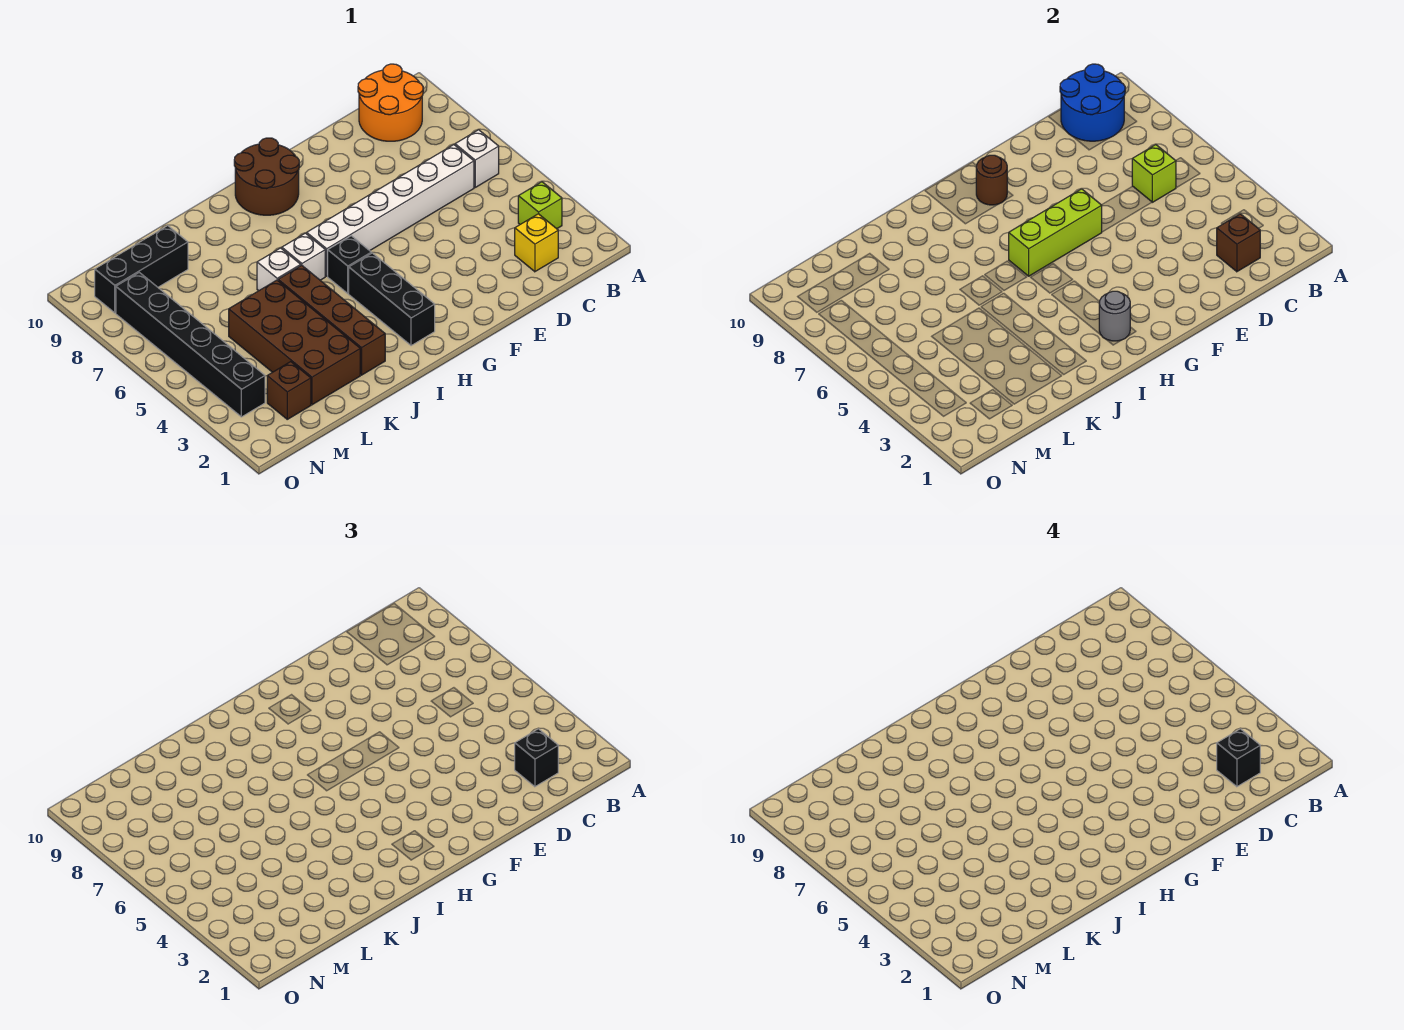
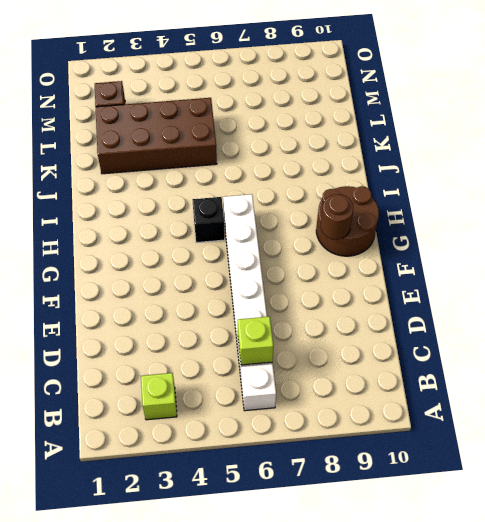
none -> orange round brick B9:C10 level 1
none -> yellow brick C2 level 1
none -> black brick H2:H4 level 1

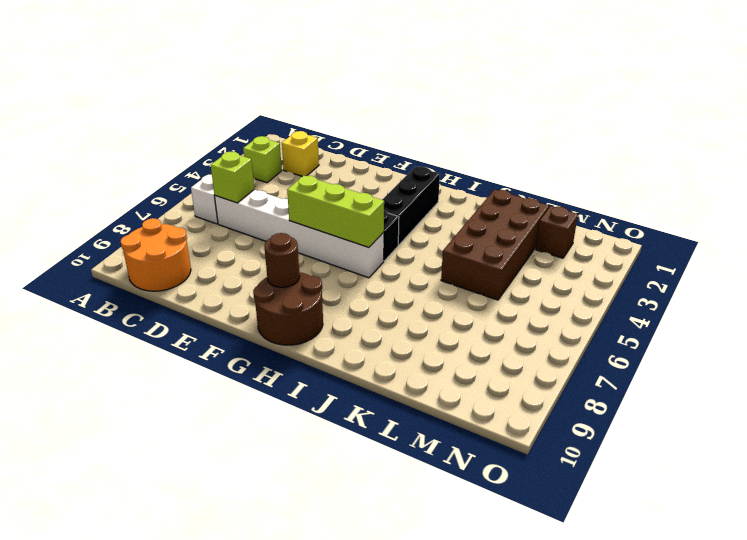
none -> white brick I6 level 1
none -> brown brick J2:J5 level 1
none -> white brick J6 level 1

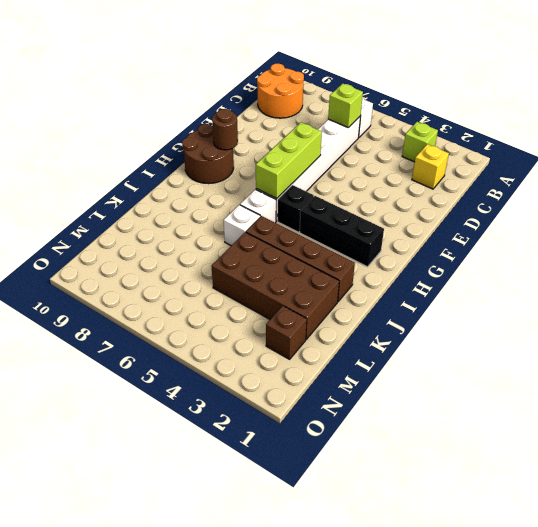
none -> black brick L9:N9 level 1
none -> black brick N3:N8 level 1
none -> blue round brick B9:C10 level 2

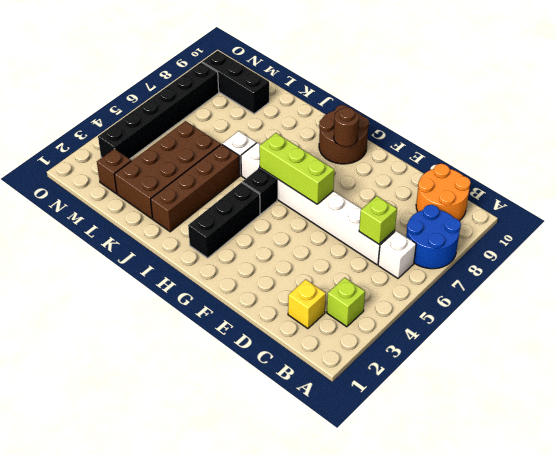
blue round brick A7:B8 level 1 -> blue round brick B9:C10 level 2
none -> brown brick C2 level 2
none -> grey round brick H2 level 2
none -> black brick C2 level 3

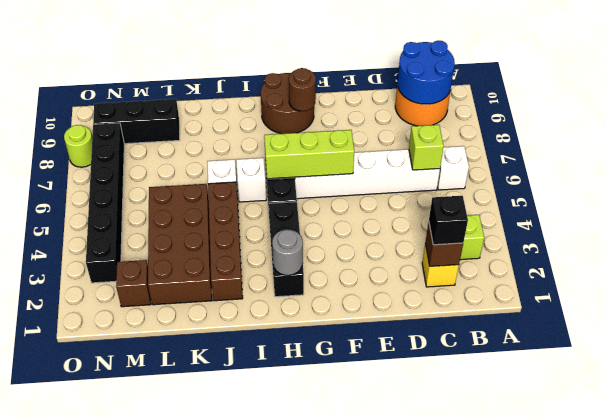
lime round brick O8 level 1 -> none
none -> black brick C2 level 4

